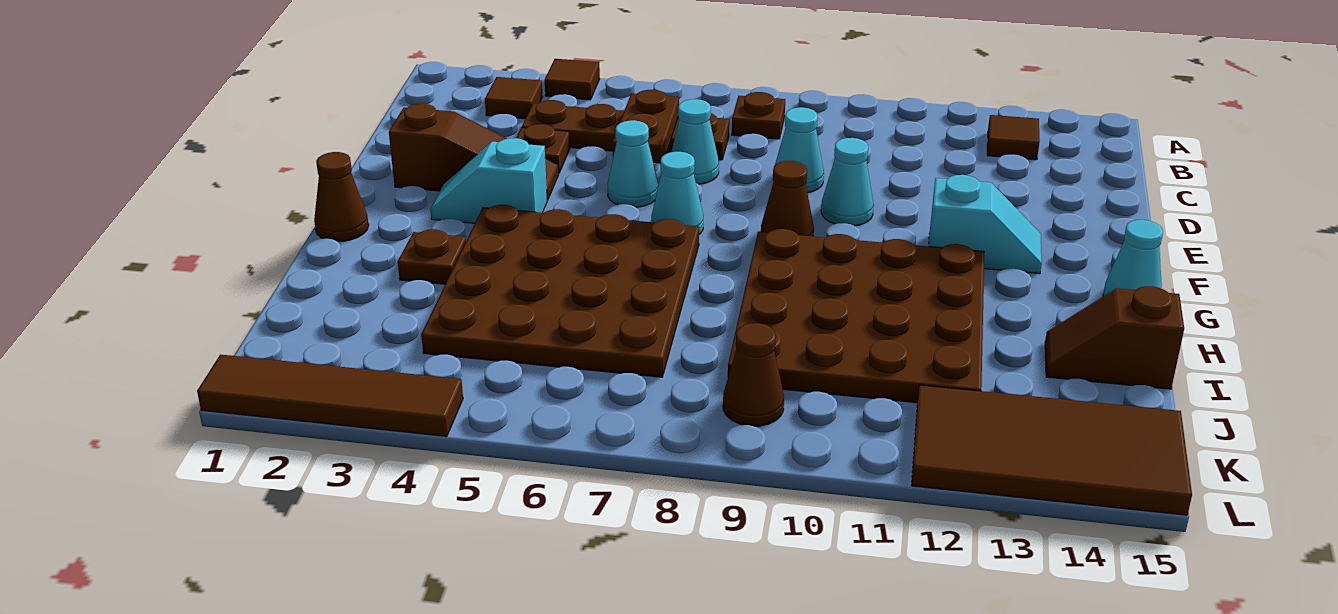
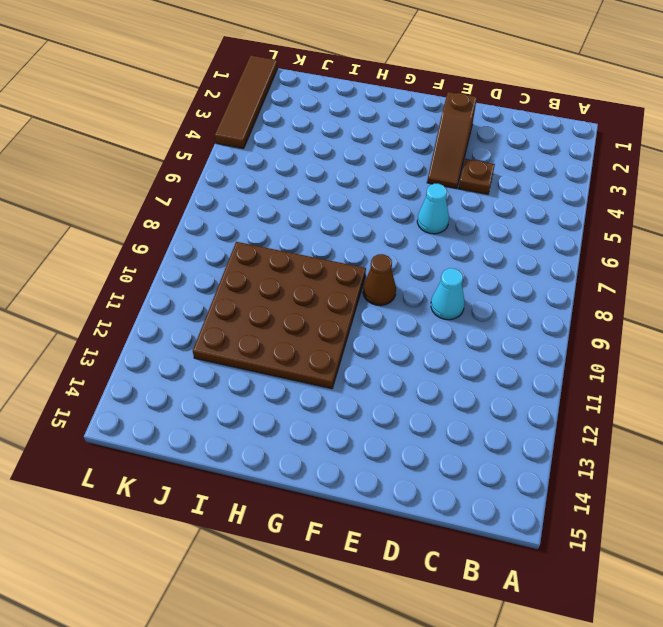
none -> brown tile A4 level 1
none -> brown tile B3 level 1
none -> brown plate B8 level 1

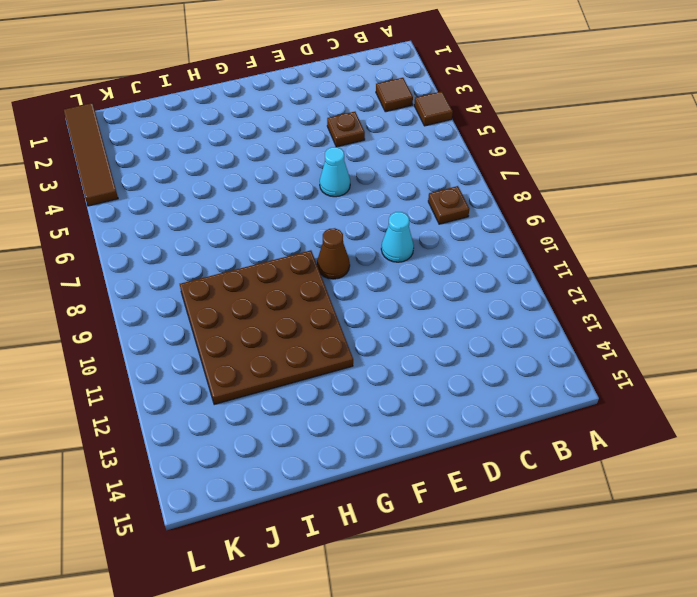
none -> brown tile B13 level 1
none -> brown plate C4:C7 level 1
none -> cyan cone D7 level 1

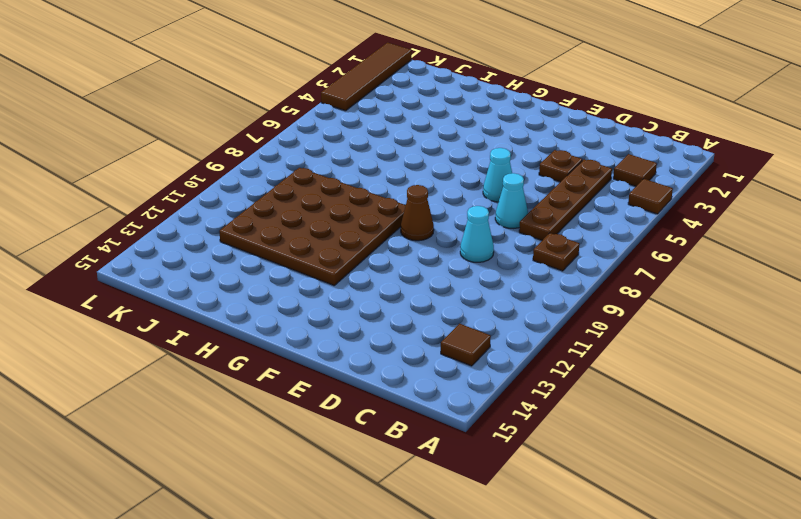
none -> brown slope E2:E4 level 1 top 2
none -> cyan cone E10 level 1
none -> cyan slope F3:F4 level 1 top 4

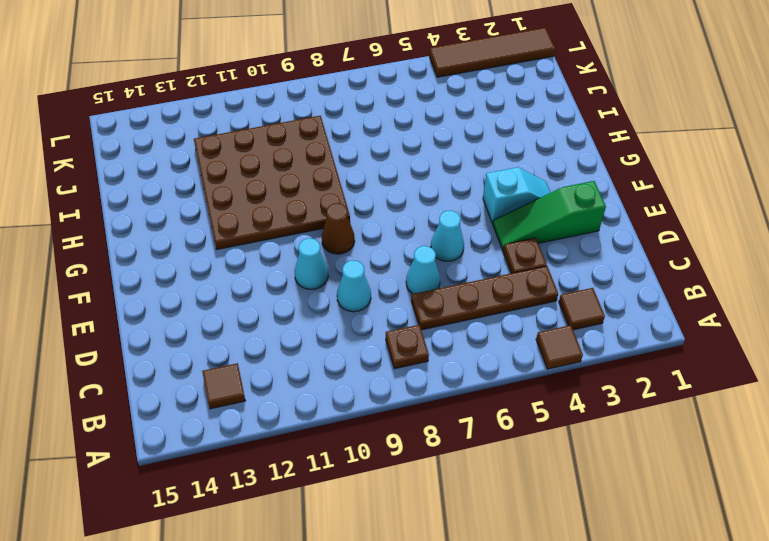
green slope E2:E4 level 1 top 2 -> brown slope E2:E4 level 1 top 2
none -> cyan cone F7 level 1
none -> cyan slope F12:F13 level 1 top 12
none -> brown cone G1 level 1

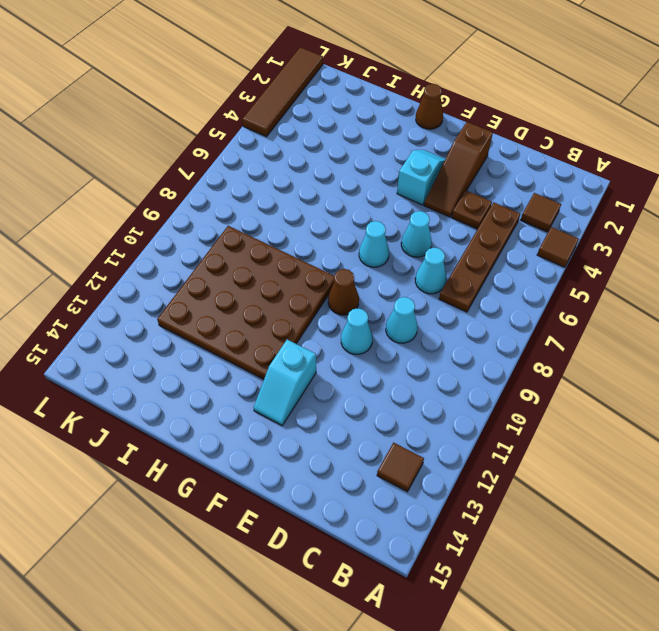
none -> brown plate B8 level 1
none -> brown plate G4:J7 level 1
none -> cyan cone G15 level 1

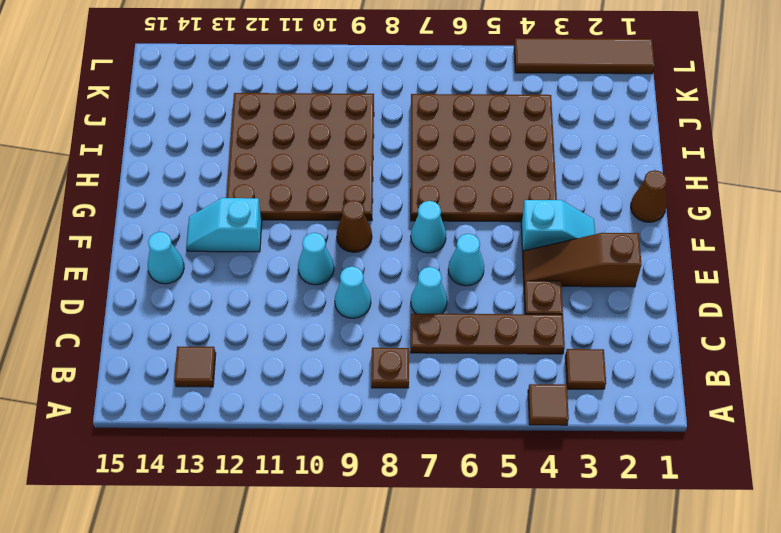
cyan cone E14 level 1 -> cyan cone G15 level 1
none -> brown plate H3 level 1
none -> brown slope I14:I15 level 1 top 15
none -> brown cone K9 level 1

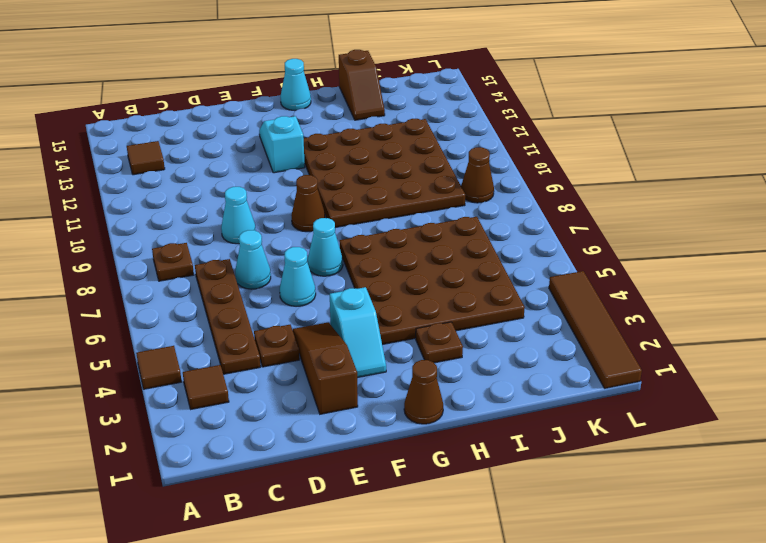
none -> cyan cone E10 level 1
none -> brown tile K12:L15 level 1
none -> brown plate C6:D6 level 2

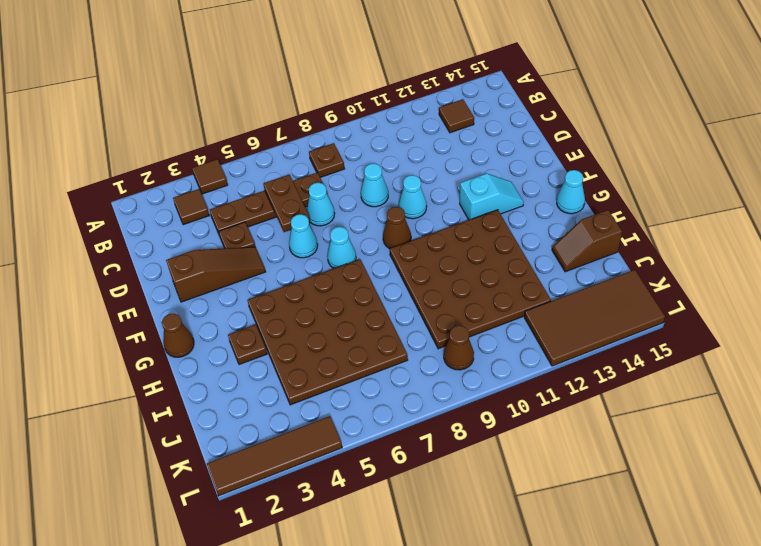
none -> cyan slope F3:F4 level 1 top 4

